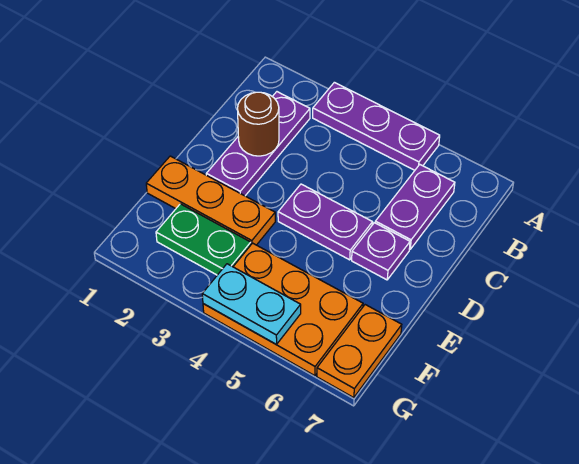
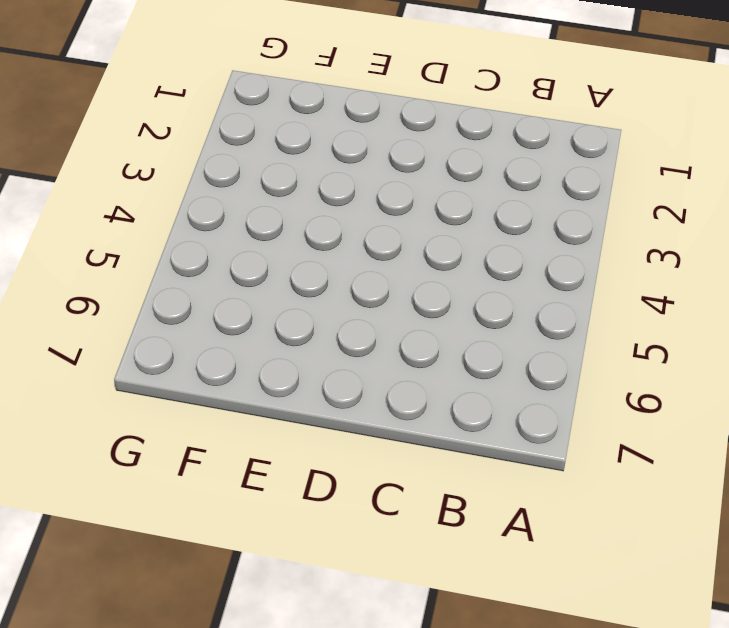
none -> purple plate A3:A5 level 1
none -> purple plate B2:D2 level 1

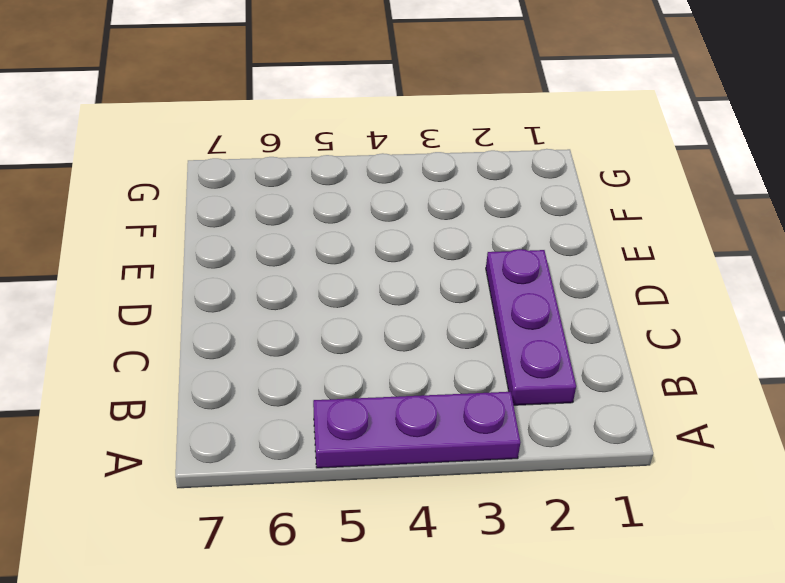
none -> purple plate B6:C6 level 1
none -> purple plate D4:D5 level 1

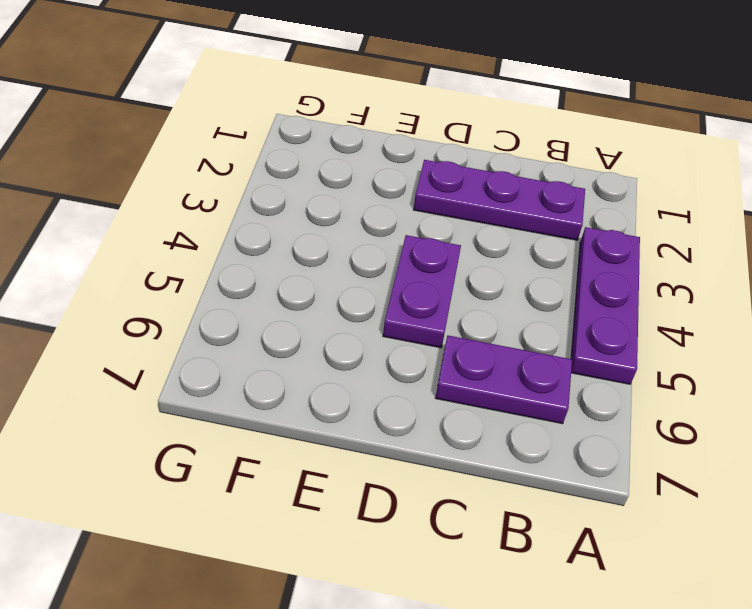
none -> purple plate D6 level 1
none -> orange plate E1:E3 level 1

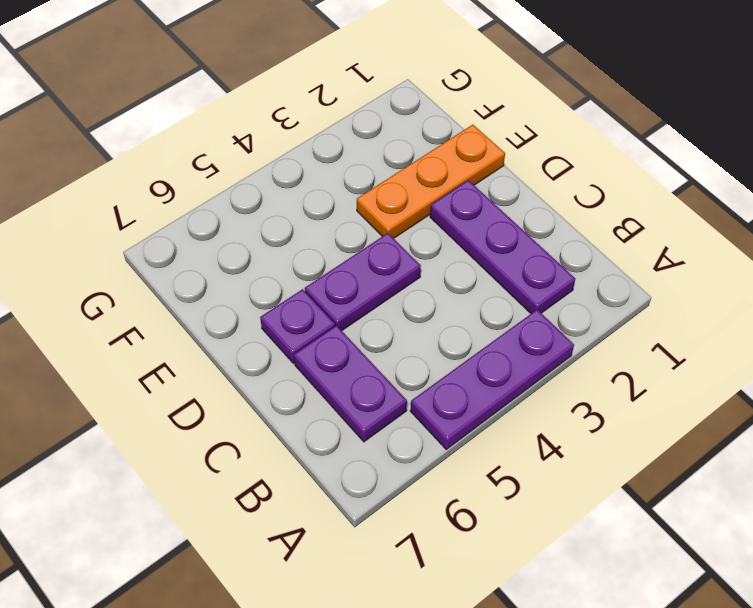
none -> green plate F2:F3 level 1
none -> orange plate F4:G6 level 1

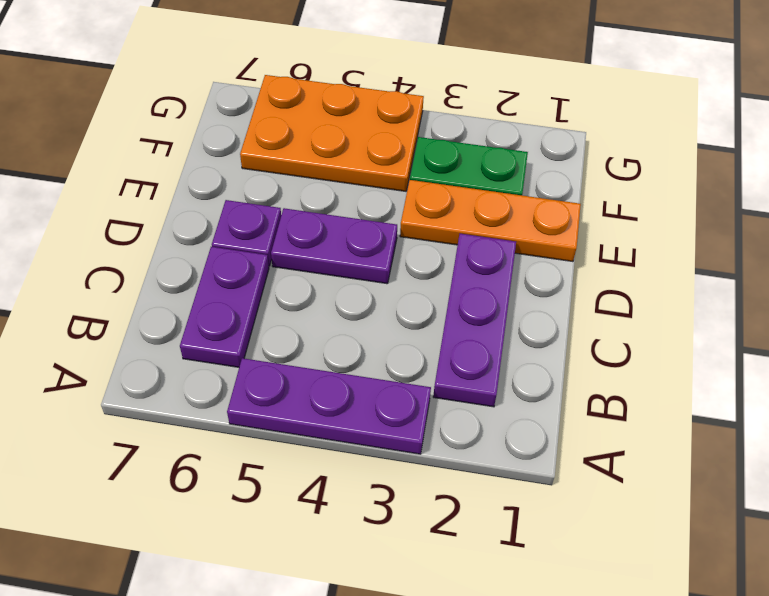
none -> orange plate F7:G7 level 1
none -> brown round brick C2 level 2

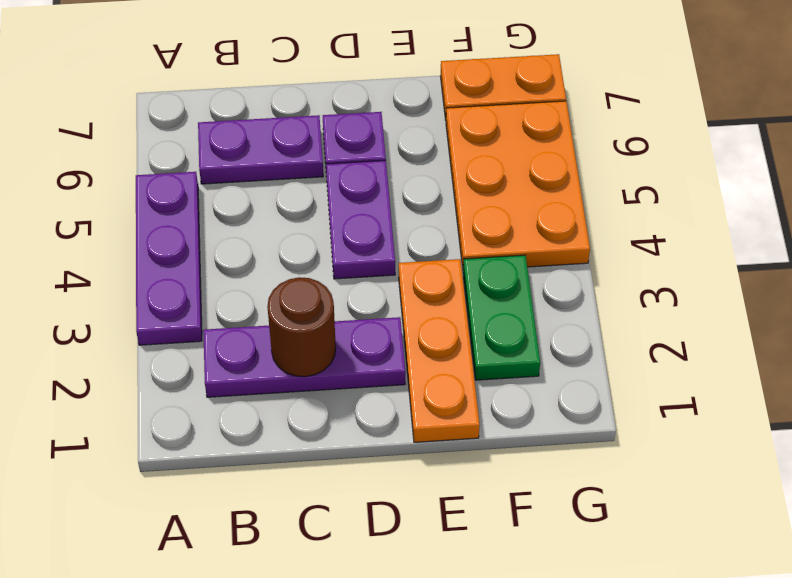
none -> cyan plate G4:G5 level 2

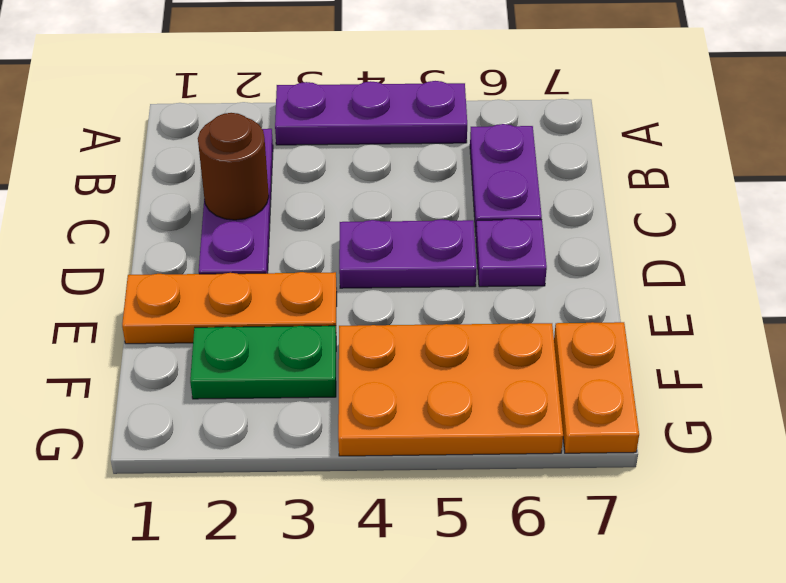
none -> cyan plate G4:G5 level 2

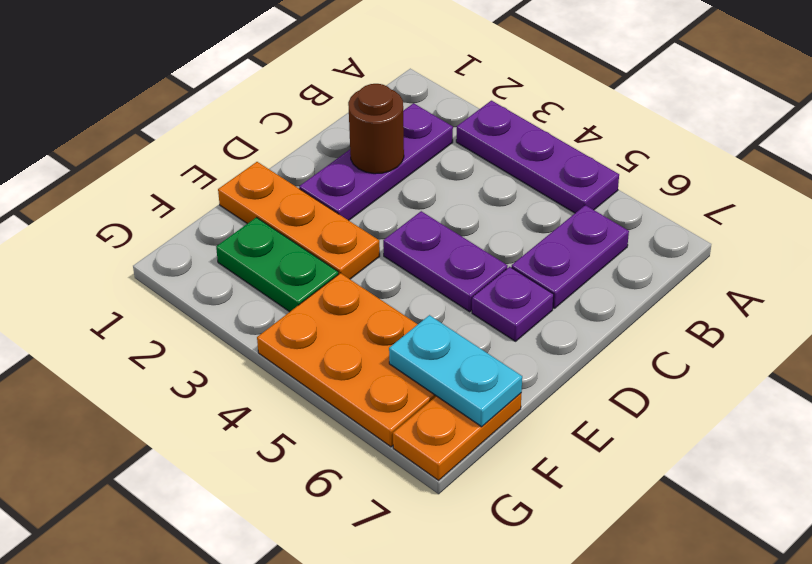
cyan plate F6:F7 level 2 -> cyan plate G4:G5 level 2

